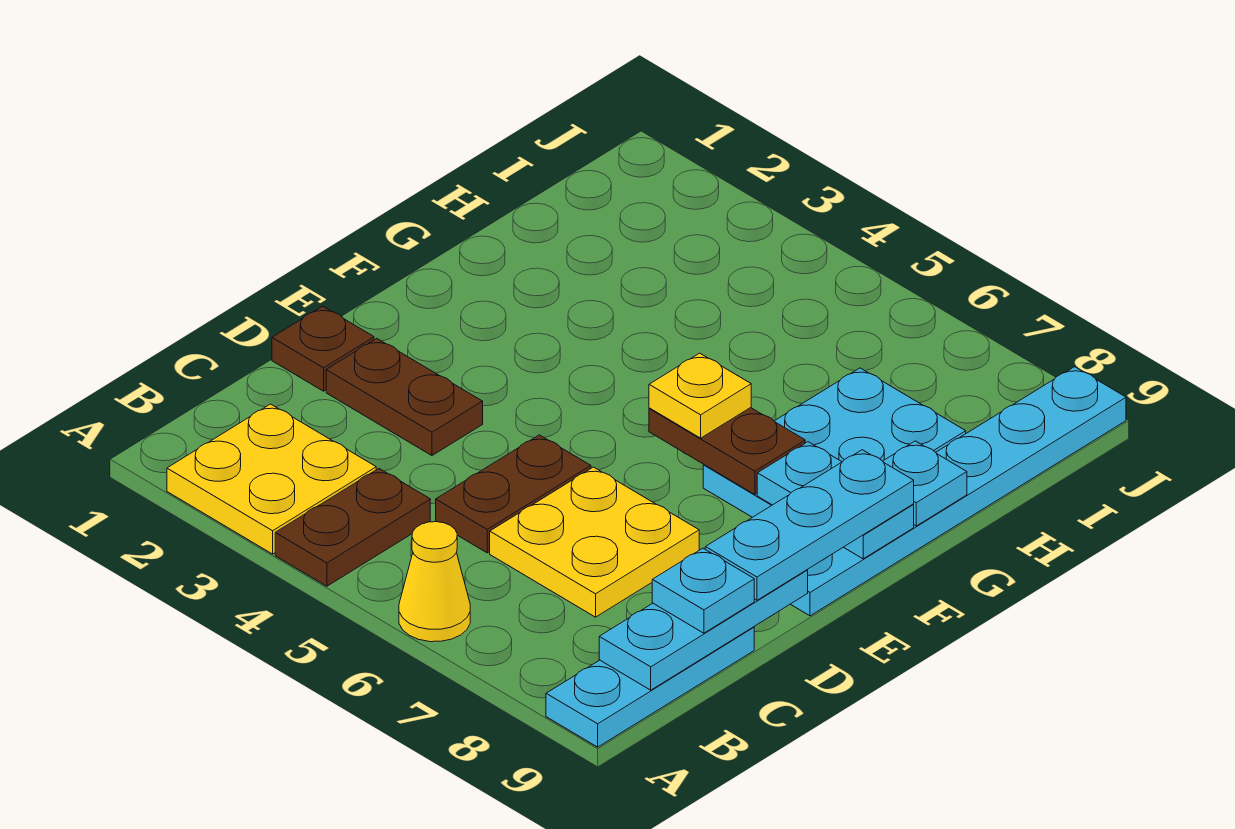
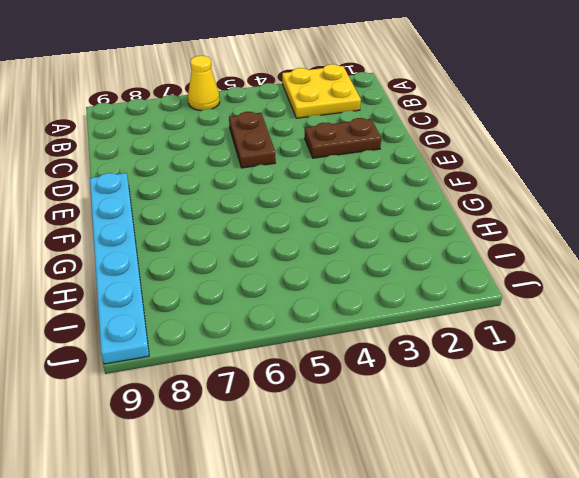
none -> brown plate A4:B4 level 1
none -> cyan plate A9:C9 level 1
none -> yellow plate C6:D7 level 1

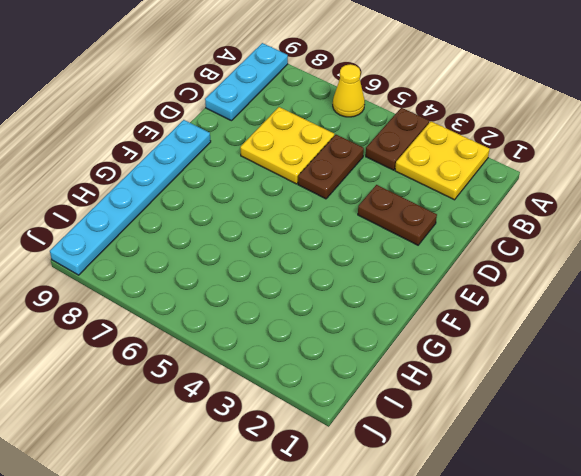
none -> brown plate D1 level 1
none -> cyan plate F7:H8 level 1
none -> cyan plate B9:D9 level 2

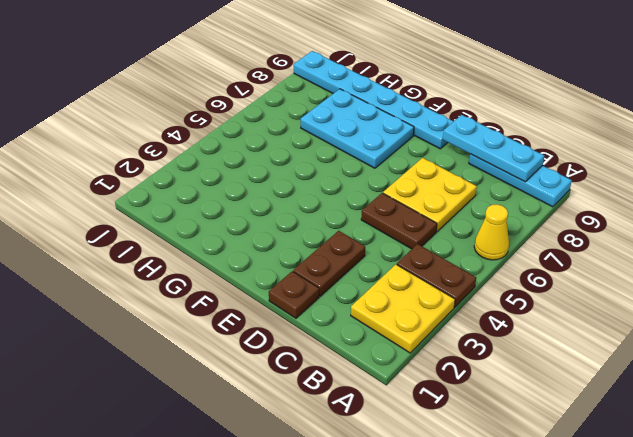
none -> brown plate F6:F7 level 2
none -> cyan plate F8:F9 level 2
none -> cyan plate G9 level 2

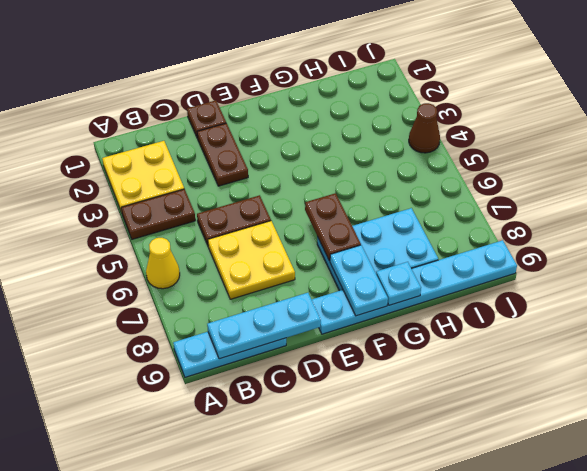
brown cone J4 level 1 -> none
none -> cyan plate C9 level 3
none -> cyan plate D9:F9 level 3
none -> yellow plate F6 level 3

